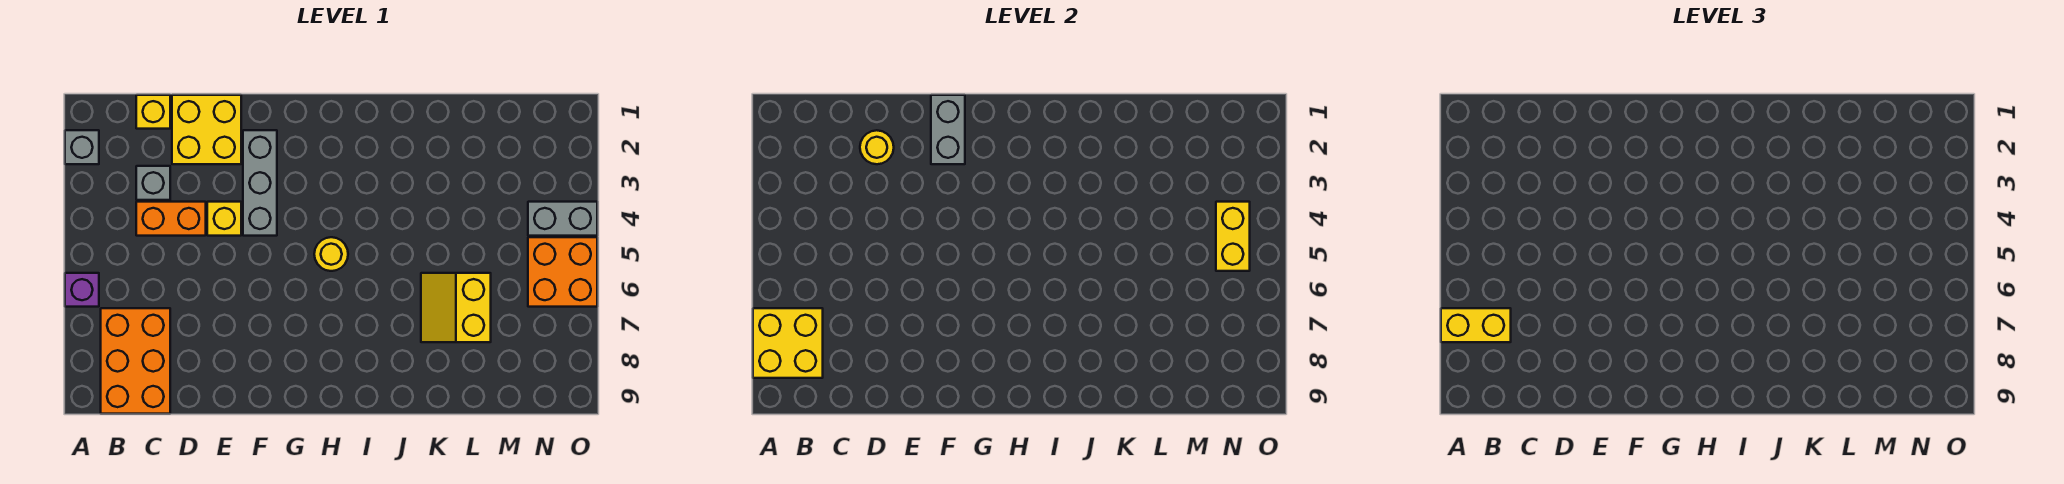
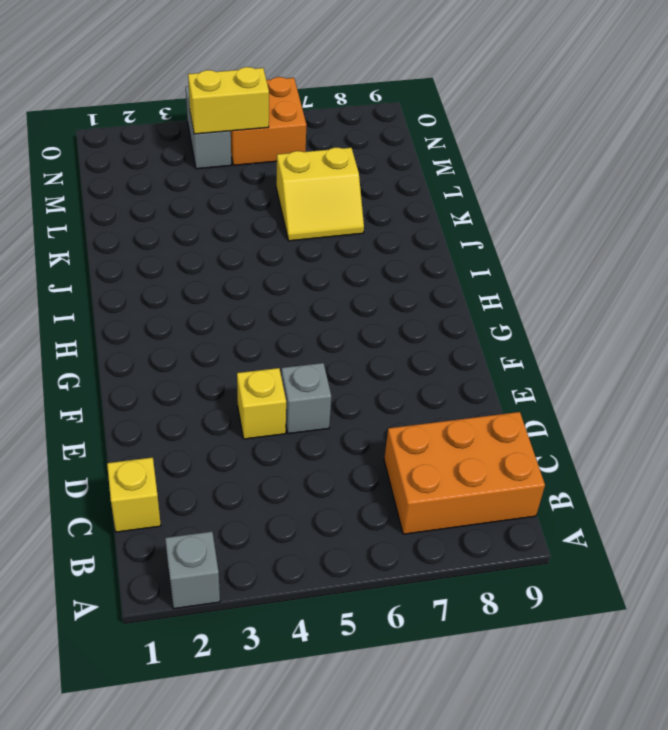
grey brick E5 level 1 -> grey brick C3 level 1
none -> purple brick A6 level 1
none -> orange brick C4:D4 level 1
none -> yellow brick D1:E2 level 1

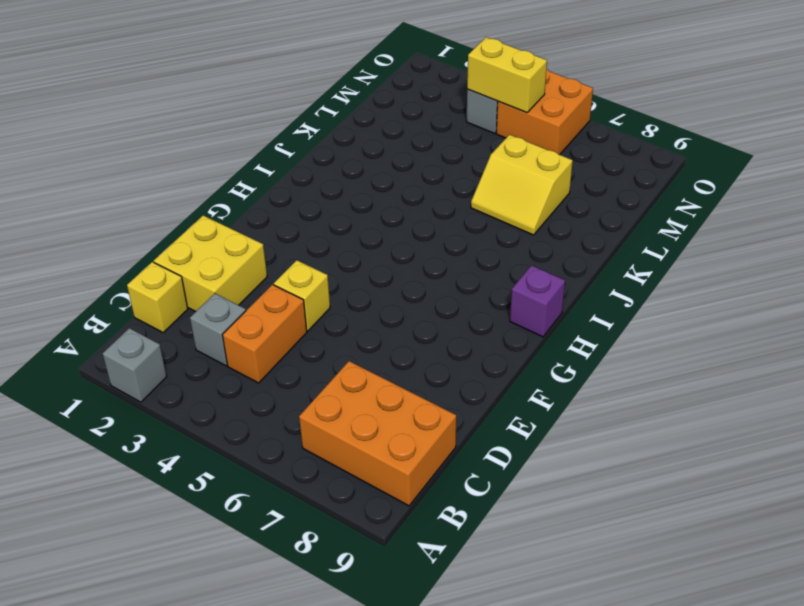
purple brick H9 level 1 -> purple brick A6 level 1
none -> grey brick F2:F4 level 1
none -> yellow round brick H5 level 1
none -> yellow brick A7:B8 level 2

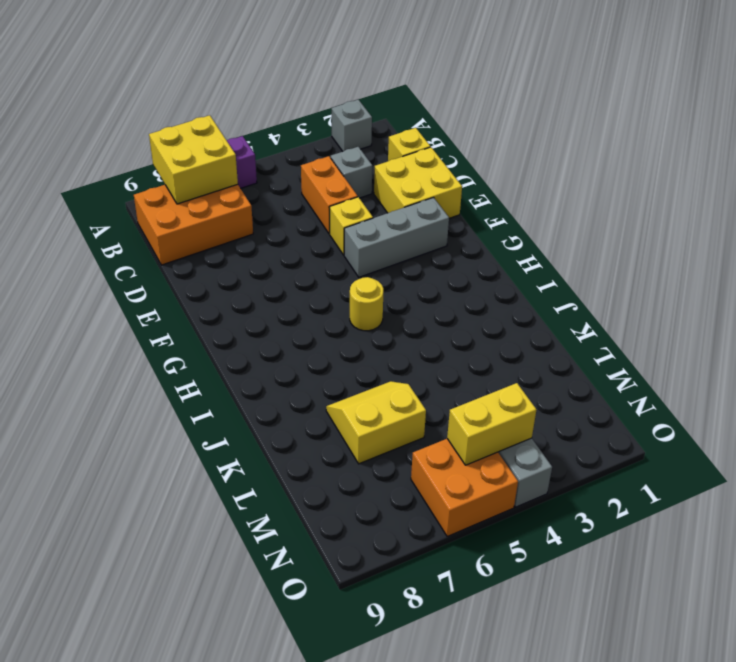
none -> yellow round brick D2 level 2
none -> grey brick F1:F2 level 2
none -> yellow brick A7:B7 level 3

